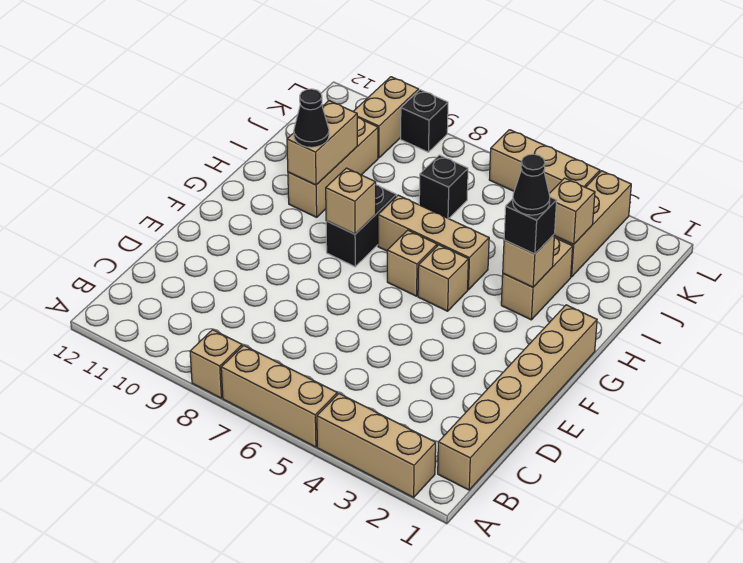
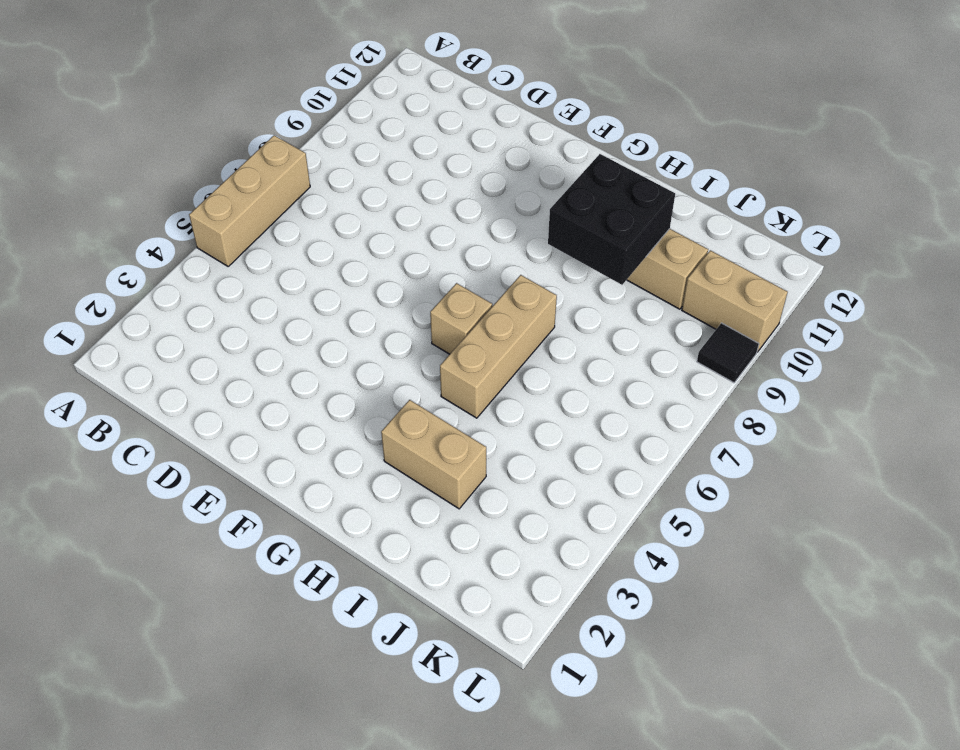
black brick H9:I10 level 2 -> tan brick H10:I10 level 2
black tile L9 level 1 -> black brick L9 level 1
none -> tan brick A2:A4 level 1
none -> tan brick A8 level 1
none -> tan brick B1:G1 level 1

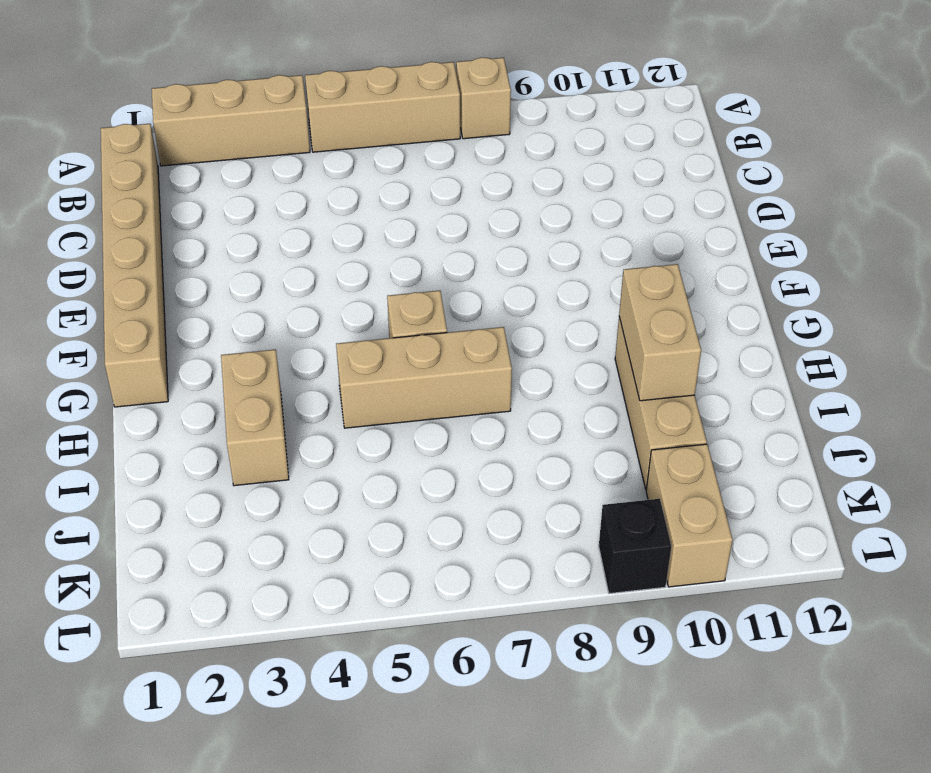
none -> tan brick G5 level 1
none -> black brick G8:H8 level 1
none -> tan brick J3:L3 level 1

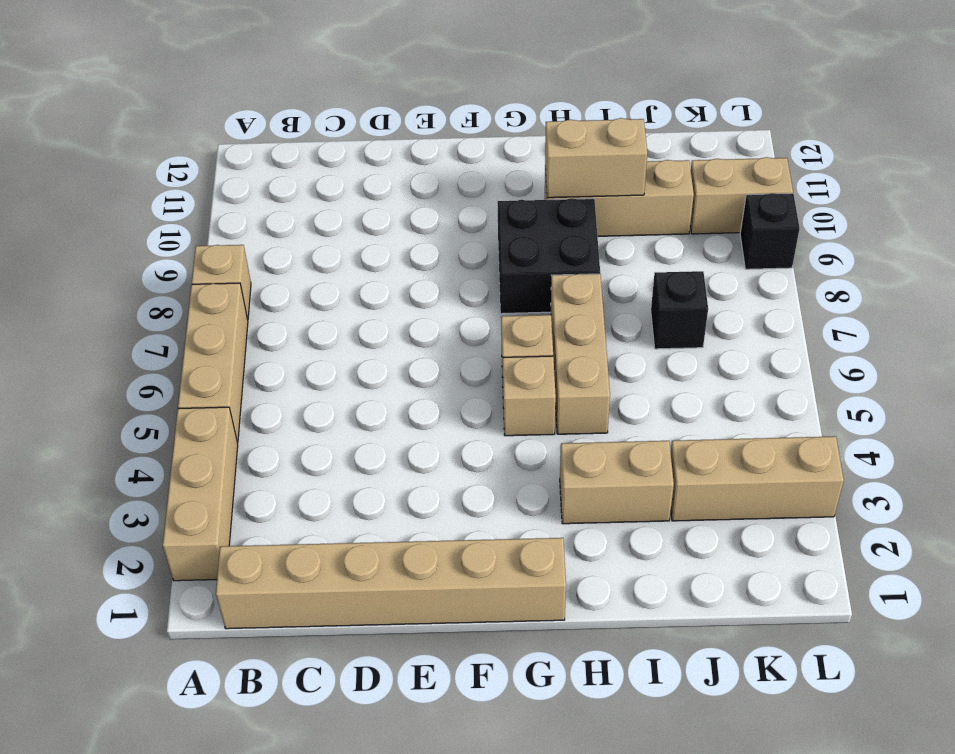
black brick G8:H9 level 1 -> black brick G8:H8 level 1
none -> tan brick L4:L6 level 1
none -> tan brick G8 level 2
none -> tan brick H3 level 2

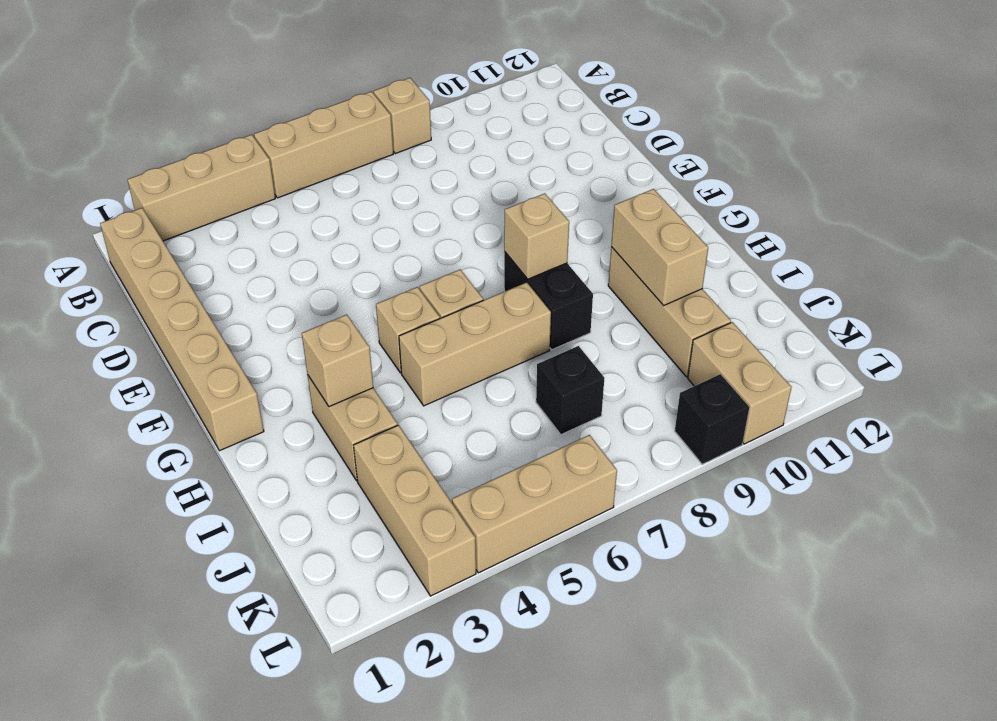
none -> tan brick J3 level 2
none -> black brick H3 level 3
none -> black cone H10 level 3

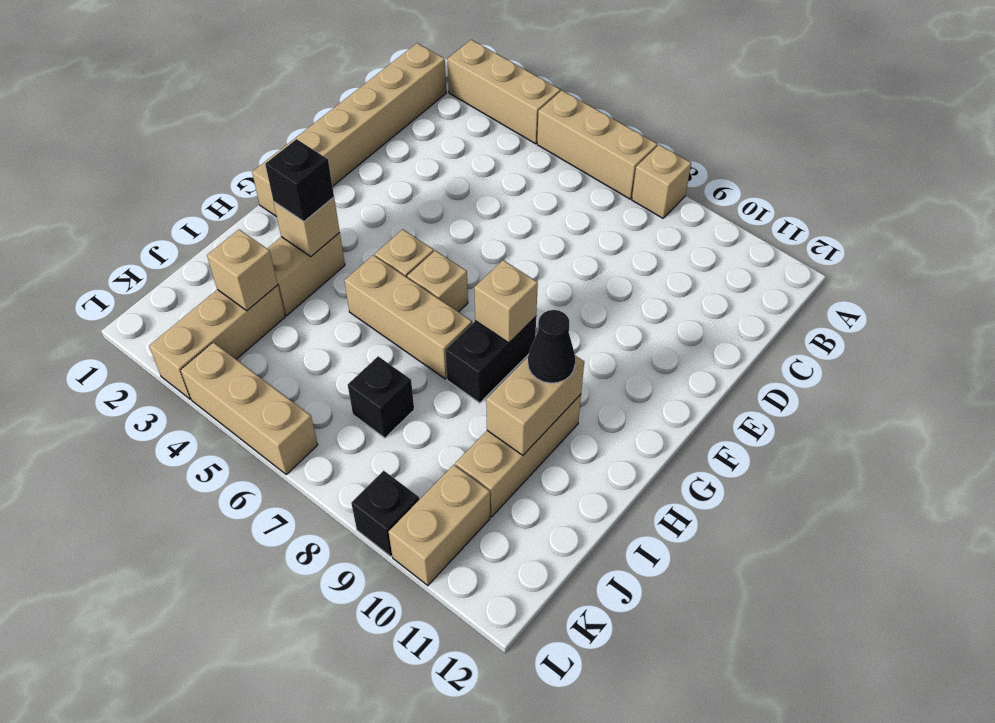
none -> black cone H3 level 4

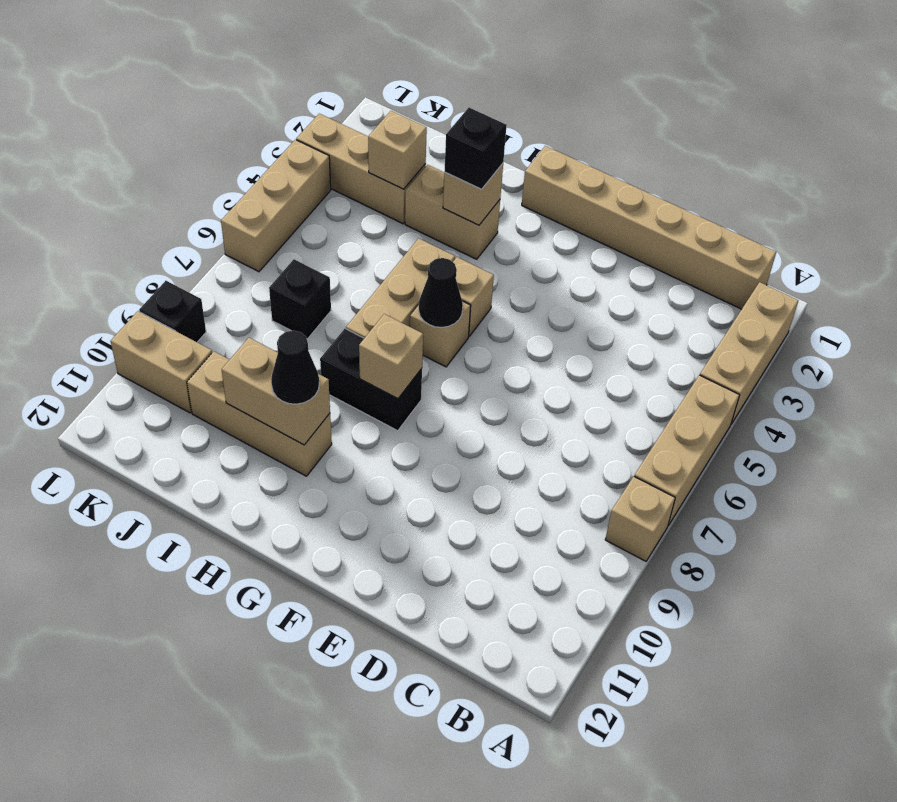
black cone G6 level 2 -> black cone H3 level 4

